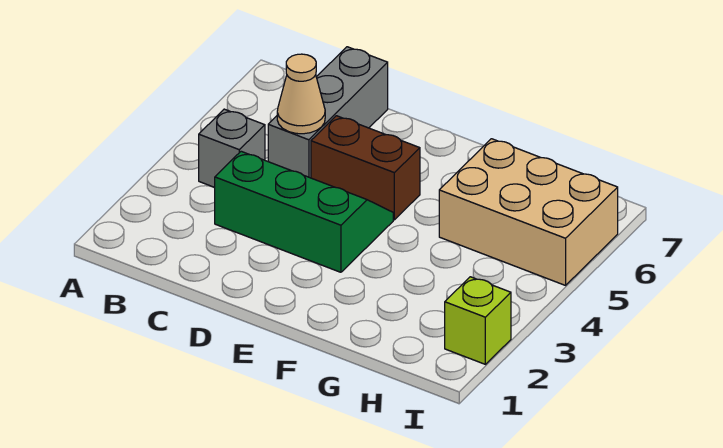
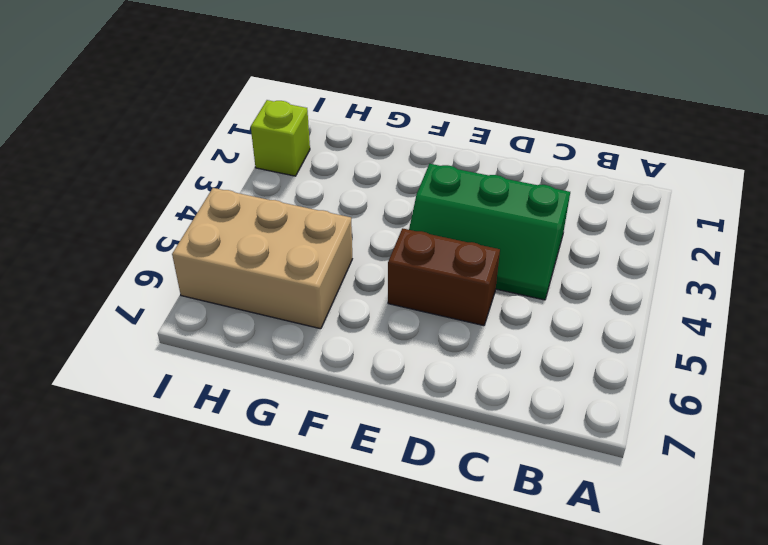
none -> grey brick B4 level 1
none -> grey brick C5:C7 level 1

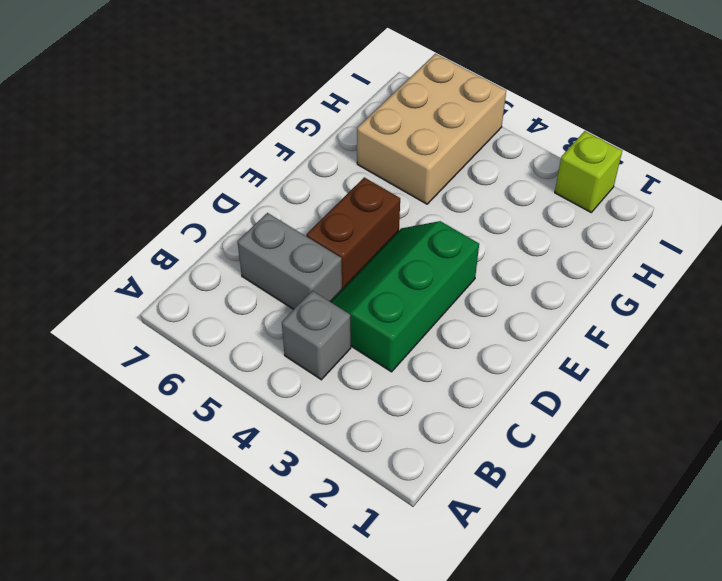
grey brick C5:C6 level 1 -> grey brick C5:C7 level 1
none -> tan cone C5 level 2

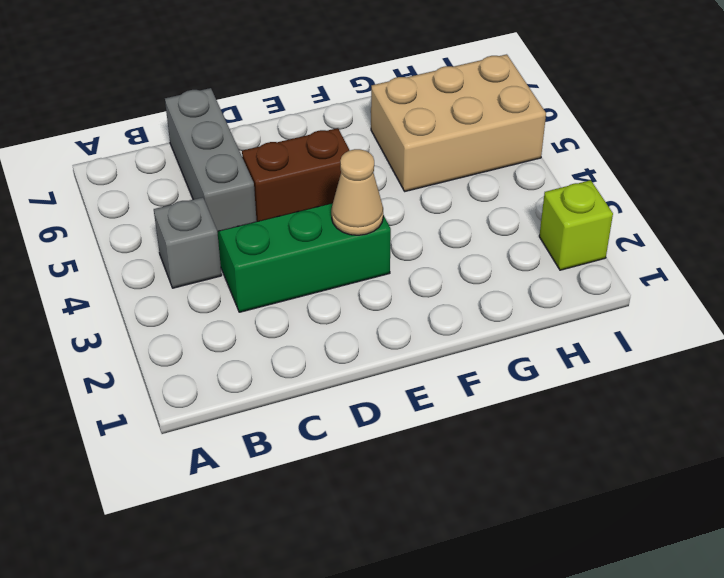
tan cone E3 level 2 -> tan cone C5 level 2

